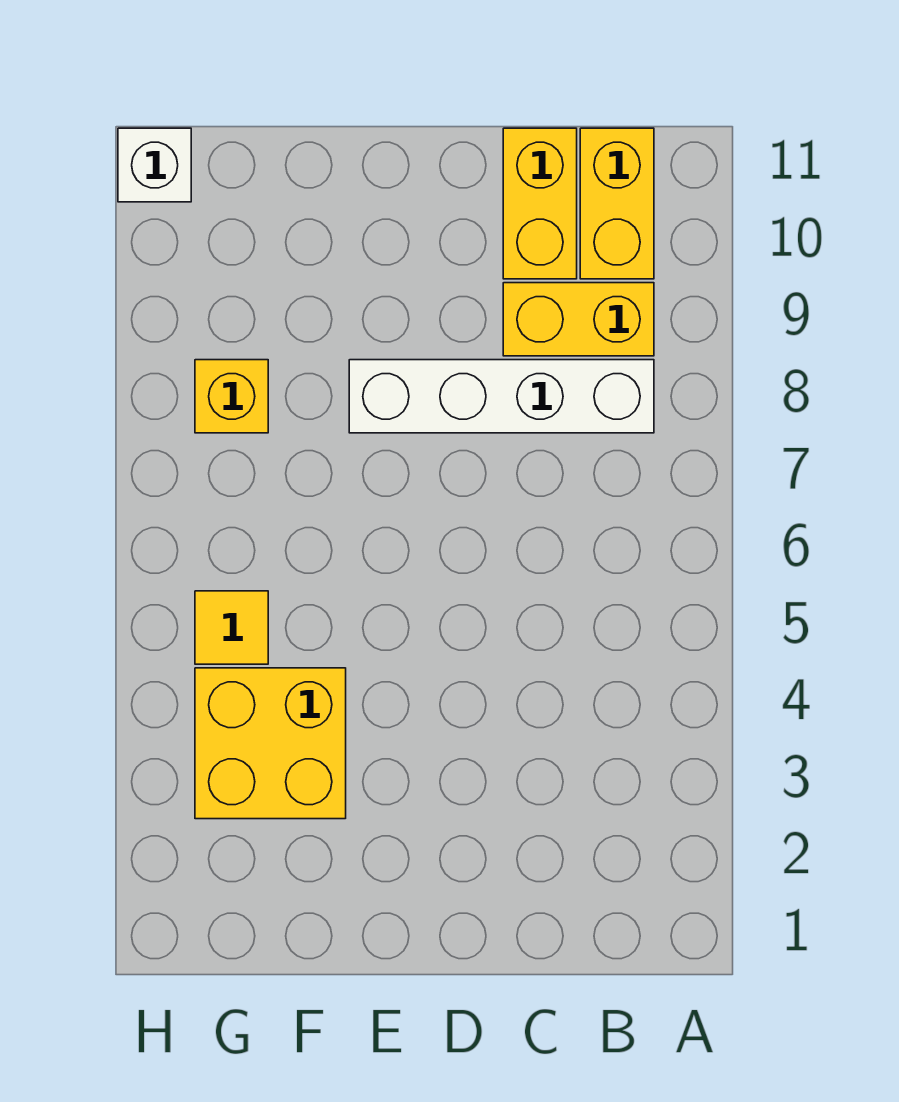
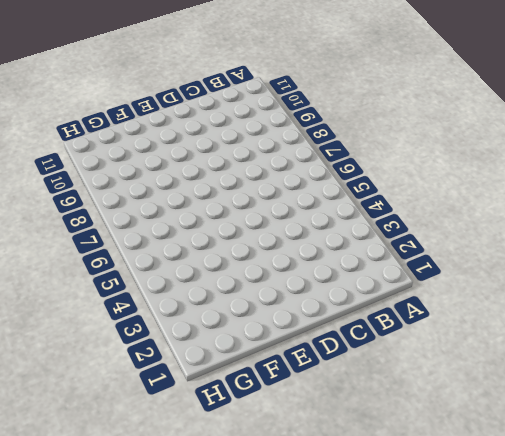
none -> white brick B8:E8 level 1
none -> yellow brick B9:C9 level 1

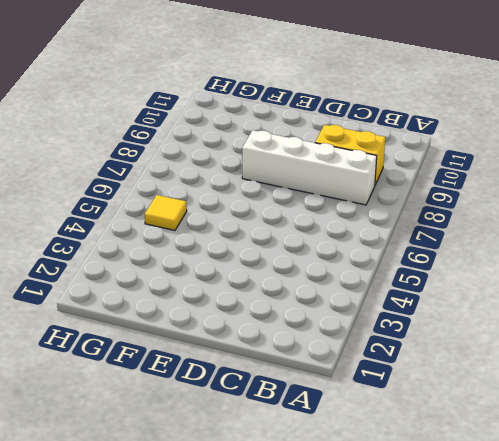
none -> yellow brick B10:B11 level 1
none -> yellow brick C10:C11 level 1

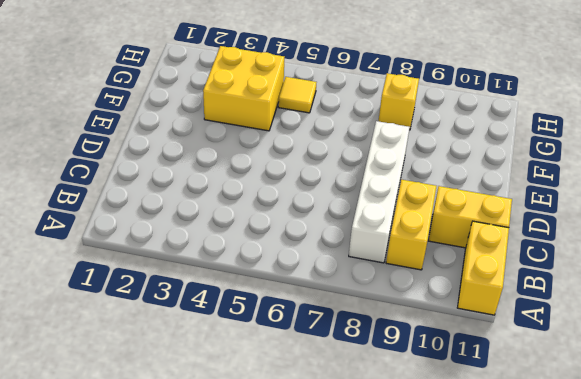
yellow brick A11:B11 level 1 -> yellow brick B10:B11 level 1
none -> white brick H11 level 1

